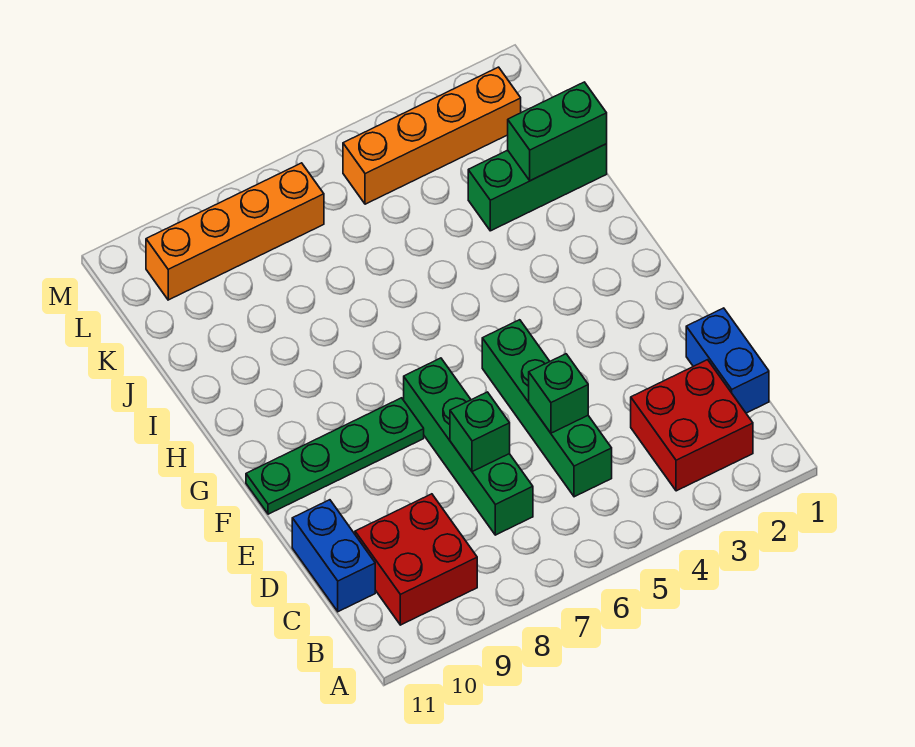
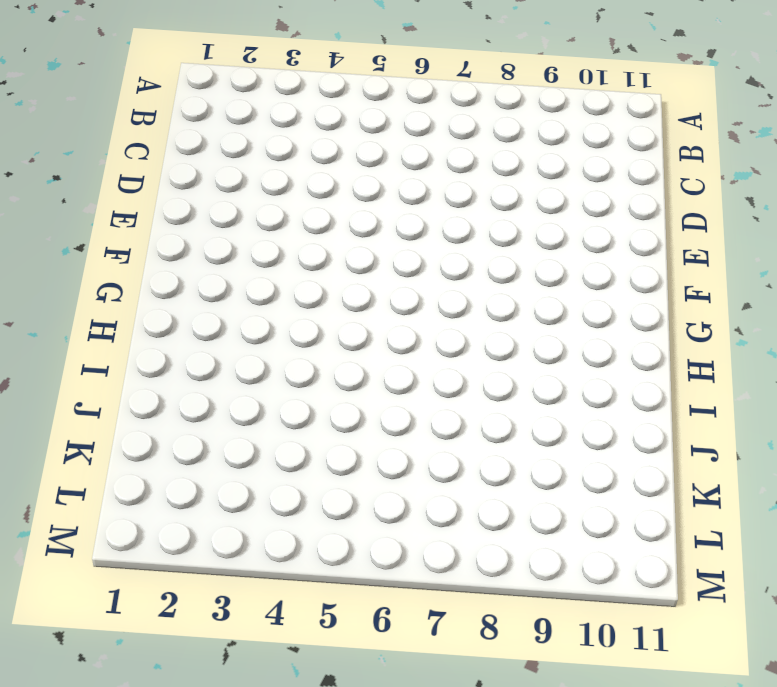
none -> red brick B2:C3 level 1
none -> red brick B9:C10 level 1
none -> blue brick C1:D1 level 1

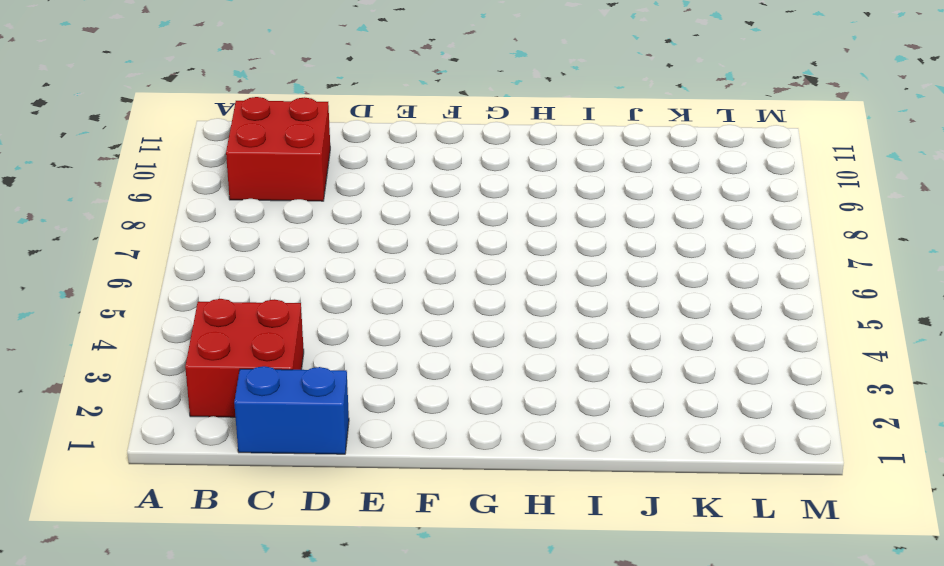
none -> green brick C5:F5 level 1
none -> green brick C7:F7 level 1
none -> blue brick C11:D11 level 1

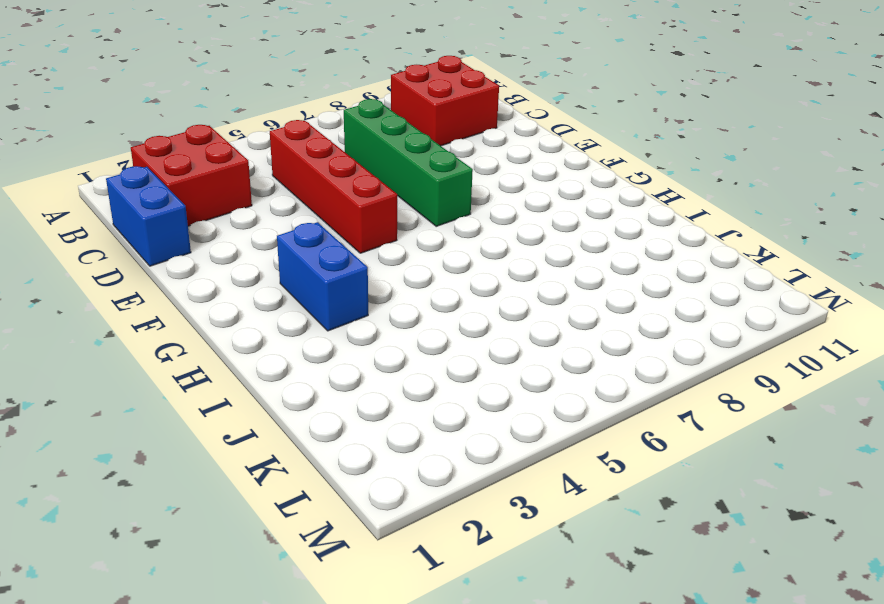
red brick C5:F5 level 1 -> green brick C5:F5 level 1
blue brick G3:H3 level 1 -> blue brick C11:D11 level 1
none -> green plate F8:F11 level 1
none -> green brick J1:J3 level 1
none -> orange brick L2:L5 level 1

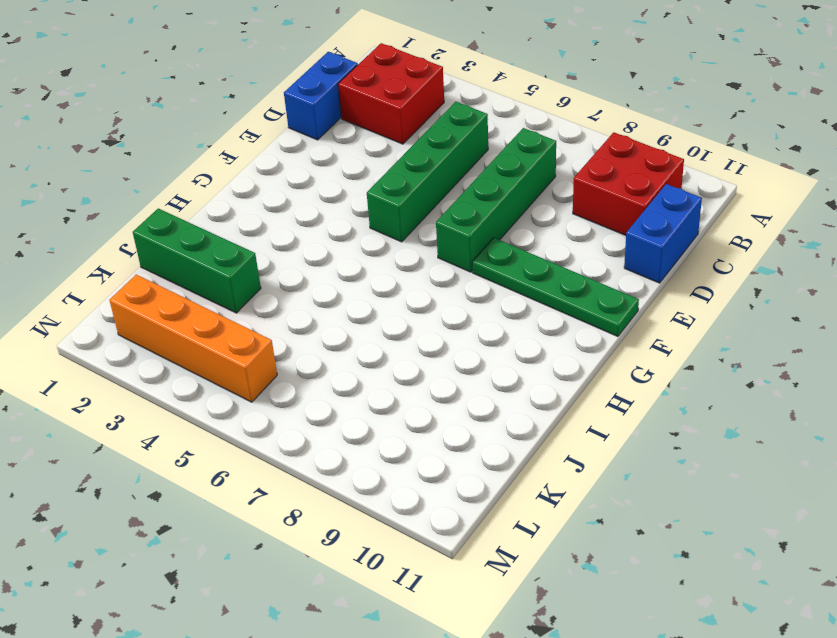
none -> orange brick L7:L10 level 1
none -> green brick D5 level 2
none -> green brick D7 level 2

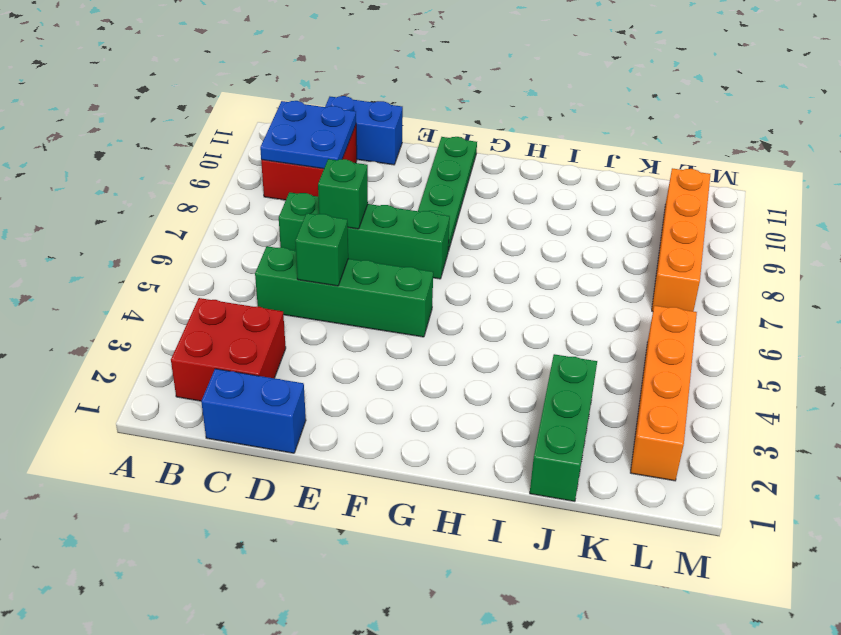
blue plate B9:C10 level 2 -> none
none -> green brick J1:J2 level 2

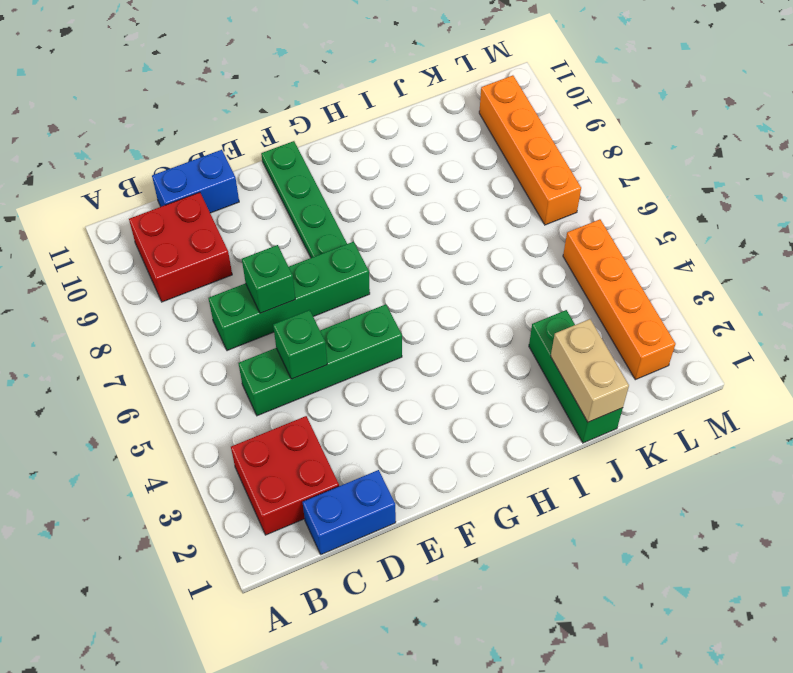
tan brick J1:J2 level 2 -> green brick J1:J2 level 2

